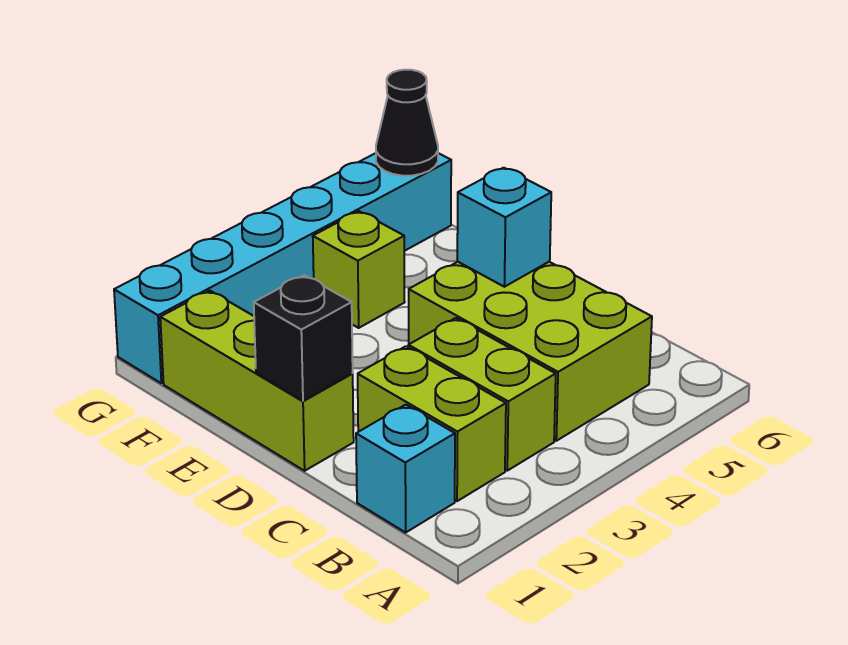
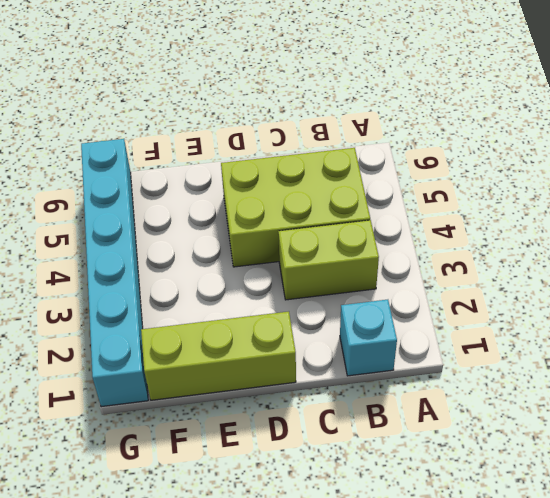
none -> lime brick B2:C2 level 1
none -> lime brick F4 level 1

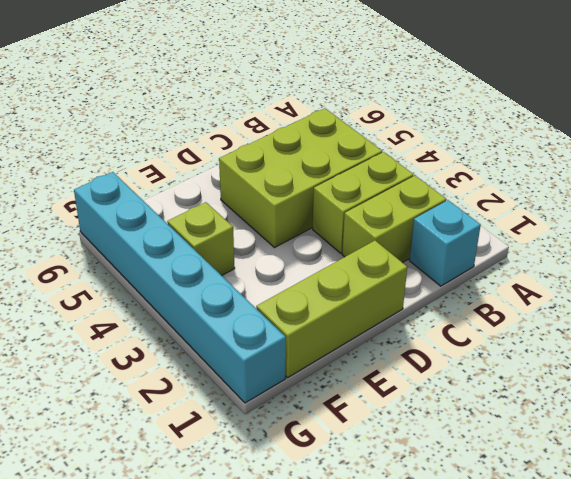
none -> black brick D1 level 2
none -> cyan brick D5 level 2

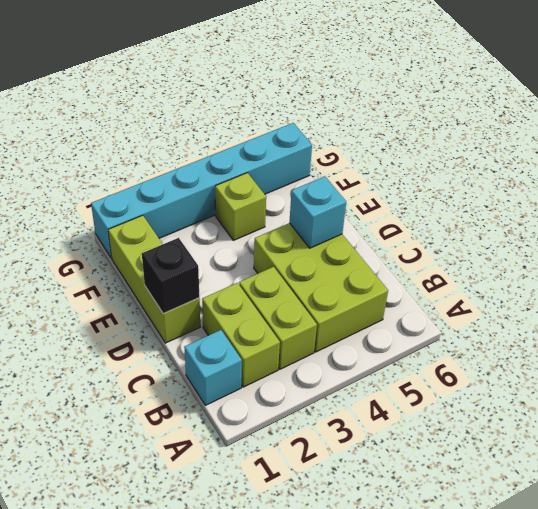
none -> black cone G6 level 2

